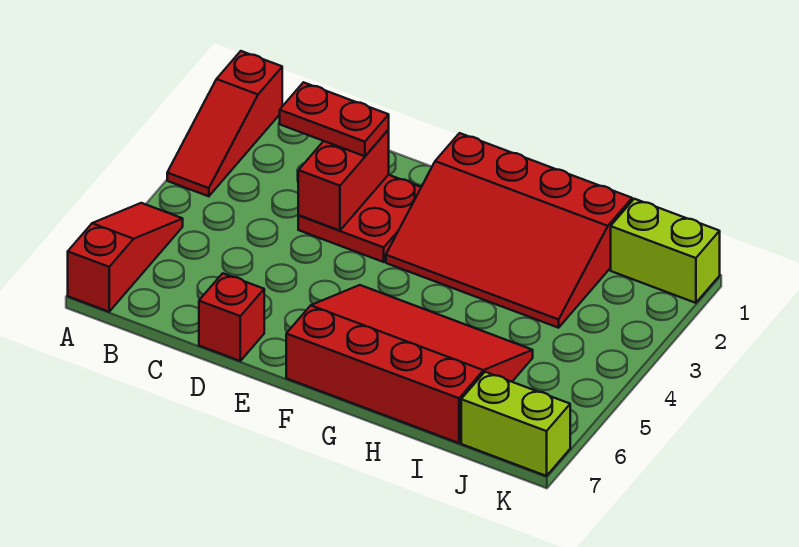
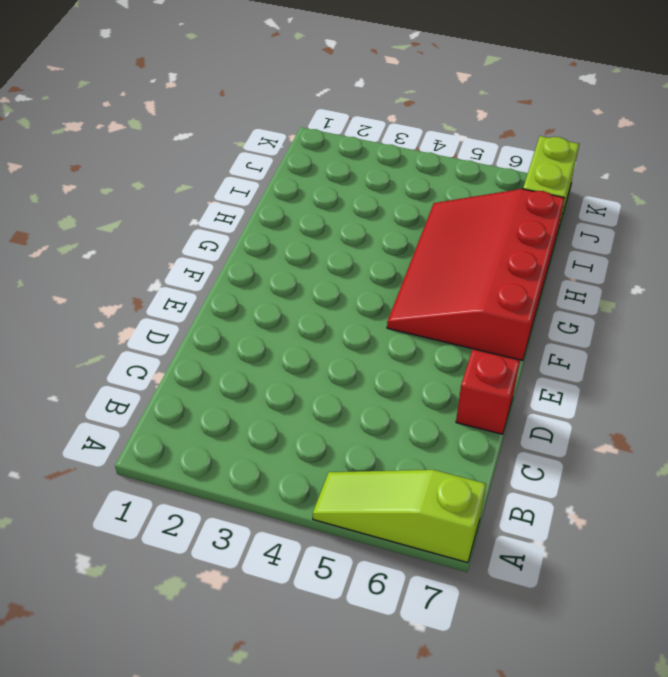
lime slope A5:A7 level 1 top 7 -> red slope A5:A7 level 1 top 7
none -> red slope A1:A3 level 1 top 1
none -> red plate D2:E3 level 1

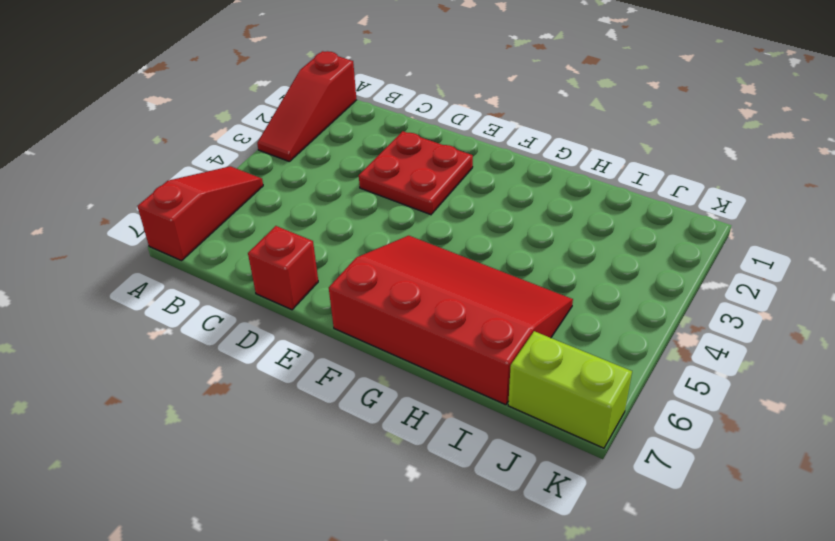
none -> red slope F1:I3 level 1 top 1
none -> lime brick J1:K1 level 1

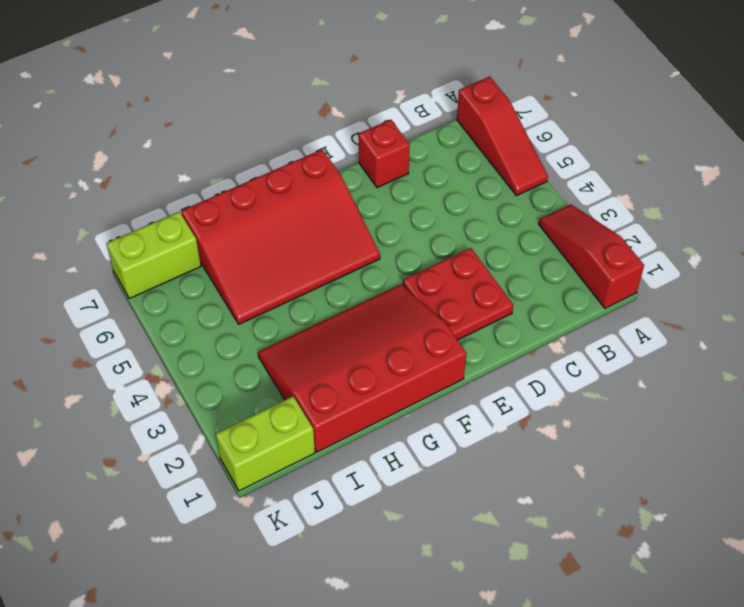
none -> red brick D2:D3 level 2
none -> red plate C2:D2 level 3

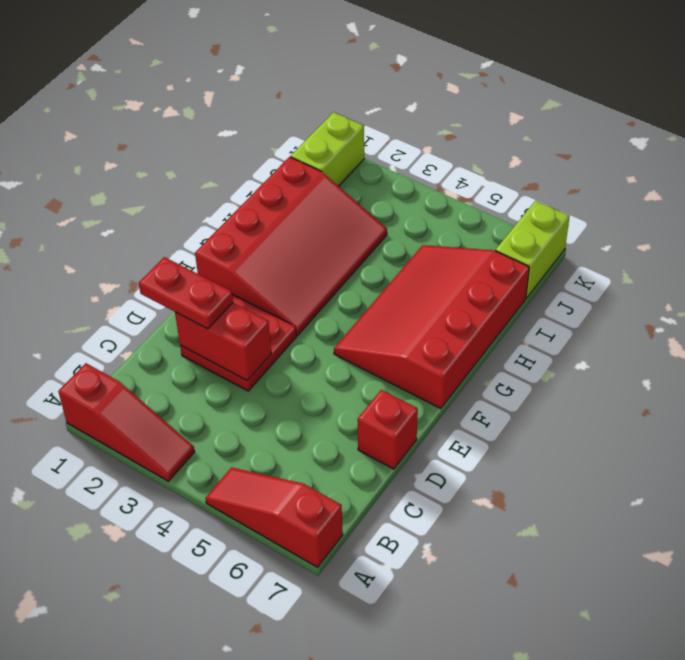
red plate D1:D2 level 3 -> red plate C2:D2 level 3

